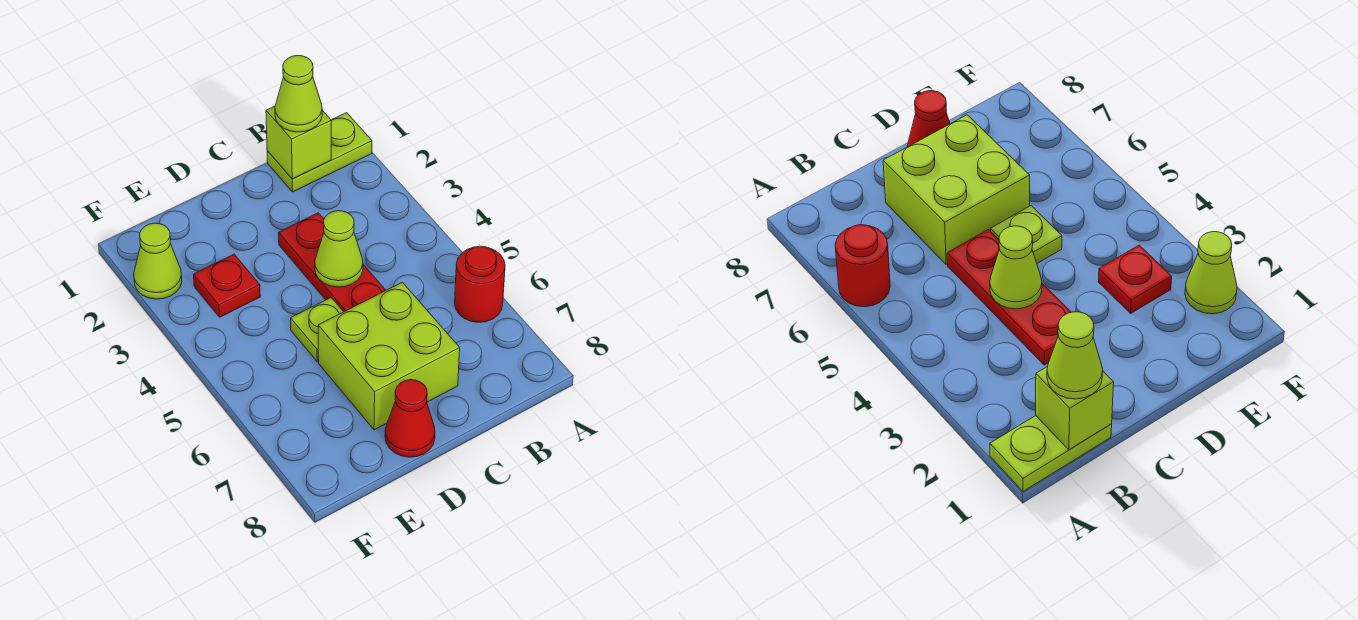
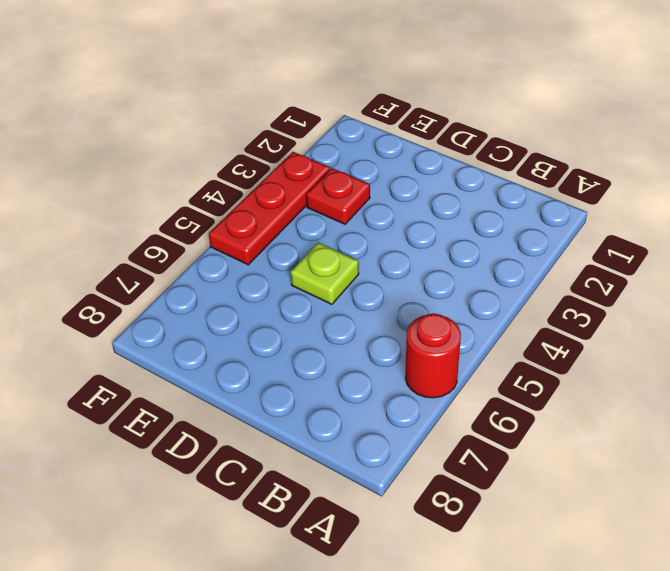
red plate F3:F5 level 1 -> red plate C3:C5 level 1
none -> lime plate A1:B1 level 1
none -> lime brick C6:D7 level 1

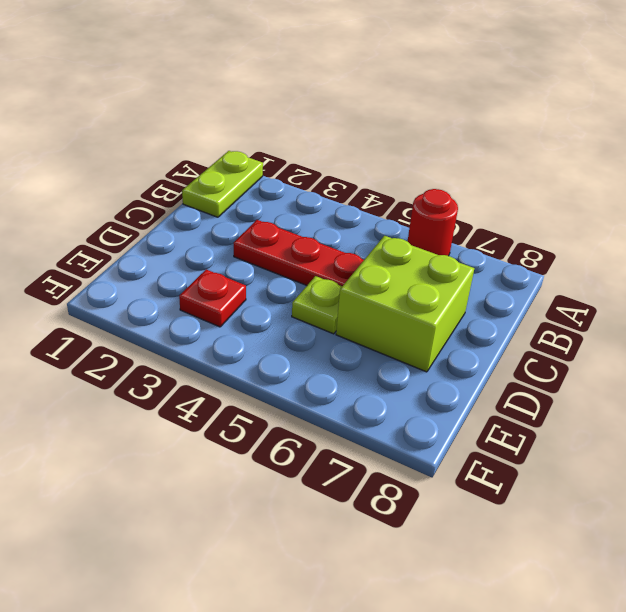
none -> red cone D8 level 1
none -> lime cone F2 level 1

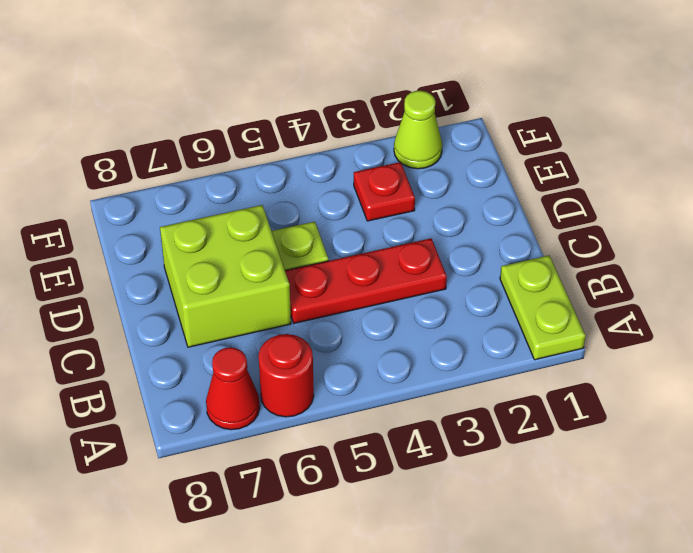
red cone A7 level 1 -> red cone D8 level 1
none -> lime brick B1 level 2
none -> lime cone C4 level 2

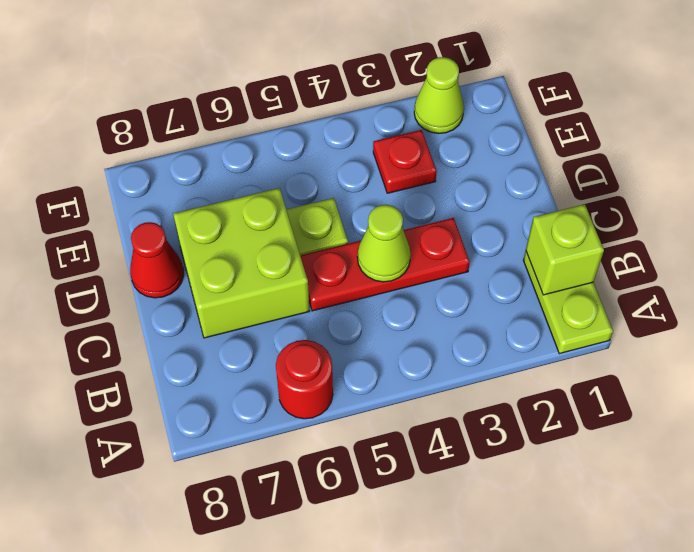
none -> lime cone B1 level 3

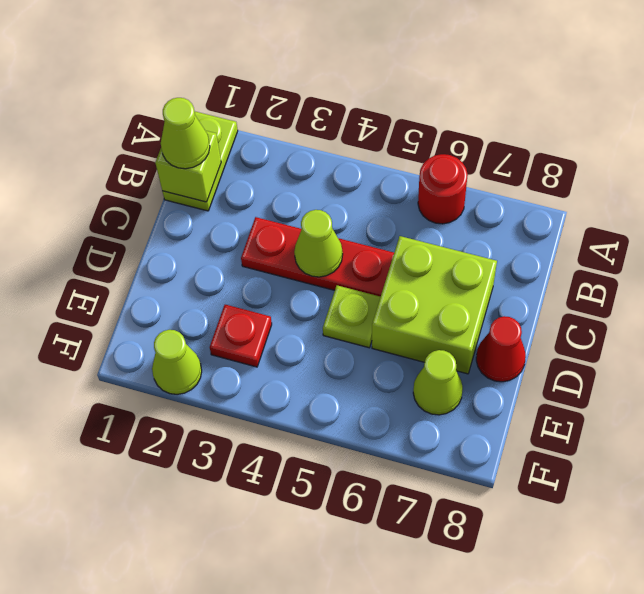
lime cone E7 level 1 -> none

